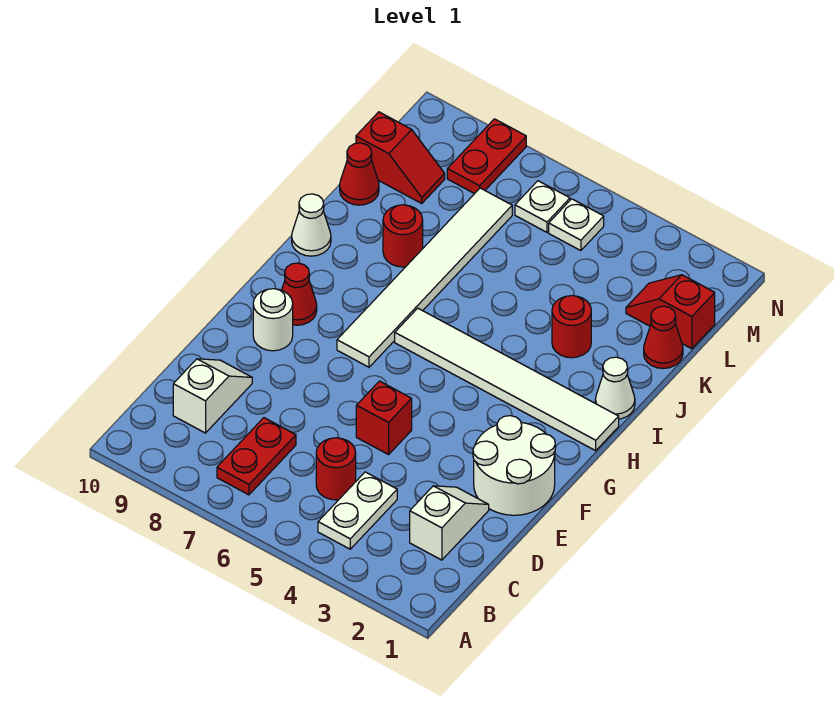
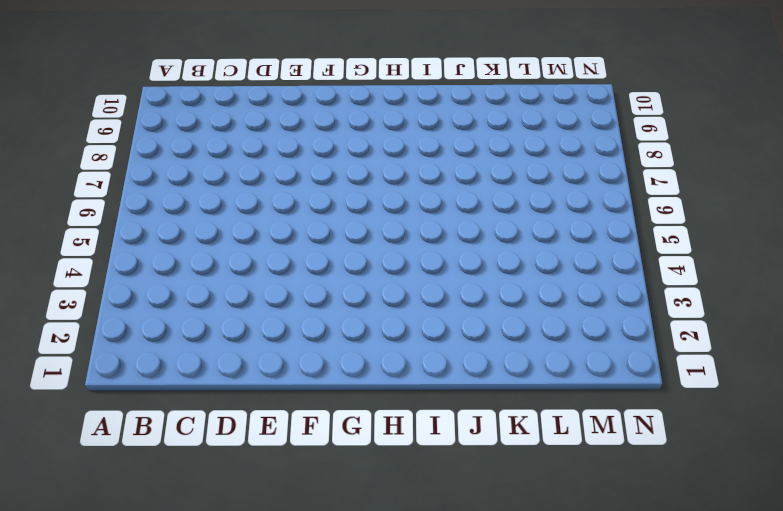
none -> white plate B4:C4 level 1
none -> red plate B7:C7 level 1
none -> white slope C2:D2 level 1 top C

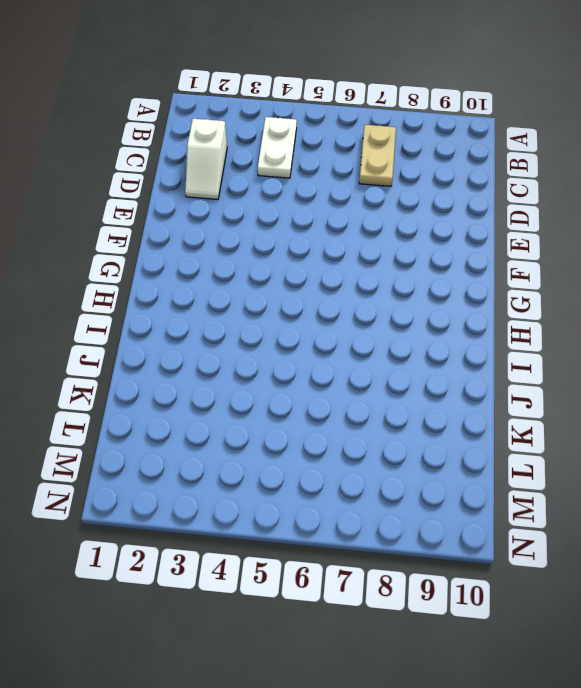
tan plate B7:C7 level 1 -> red plate B7:C7 level 1
none -> red round brick C5 level 1
none -> white slope C9:D9 level 1 top C
none -> white round brick E1:F2 level 1

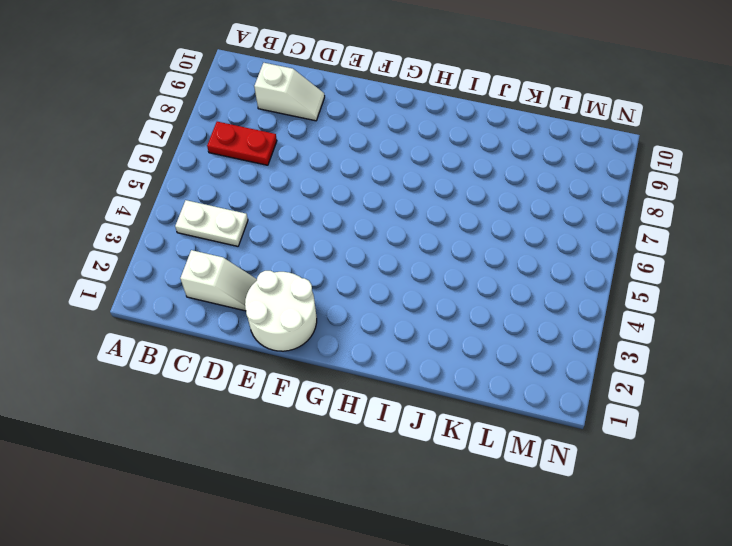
none -> red round brick C5 level 1
none -> red brick E5 level 1
none -> white round brick F9 level 1

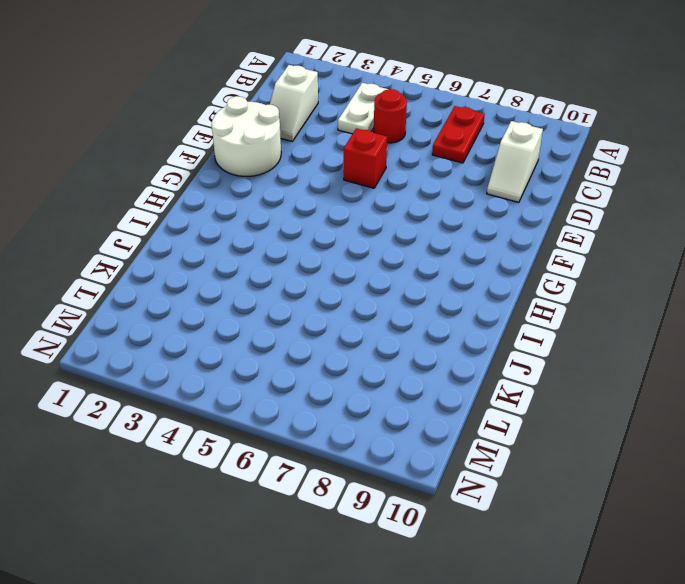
none -> white round brick F9 level 1
none -> white tile G7:L7 level 1
none -> red cone G9 level 1

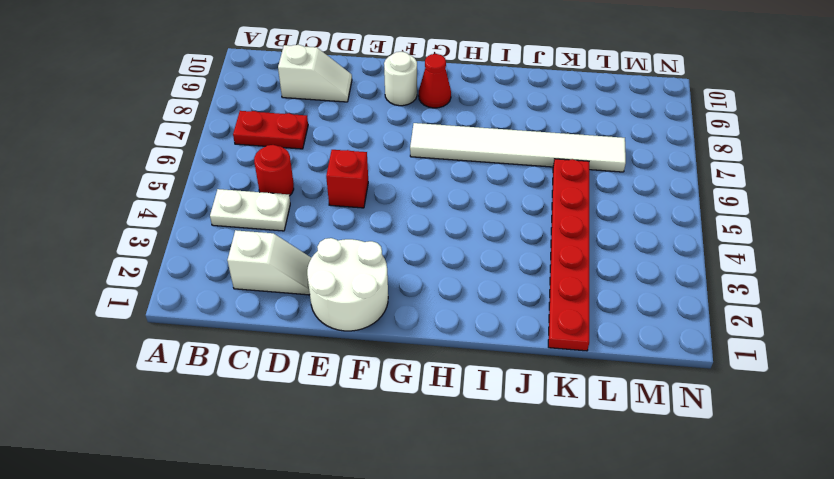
red plate K1:K6 level 1 -> red cone K1 level 1
none -> white tile H1:H6 level 1
none -> white cone I1 level 1
none -> white cone I10 level 1

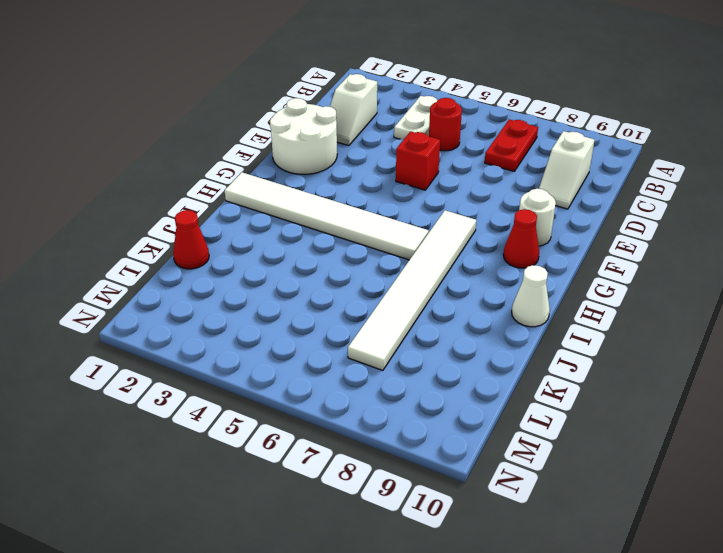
none -> white cone I1 level 1
none -> red round brick J3 level 1
none -> red round brick J8 level 1

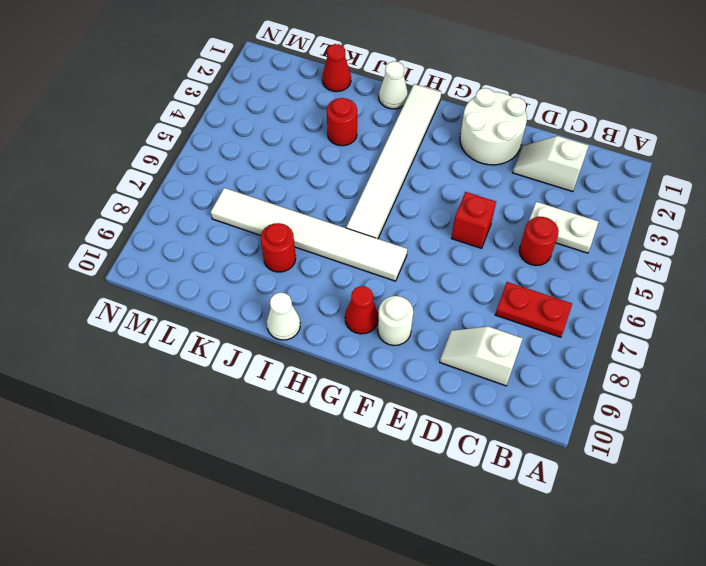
none -> red cone K10 level 1
none -> red slope L1:L2 level 1 top 1
none -> red slope L9:L10 level 1 top 10

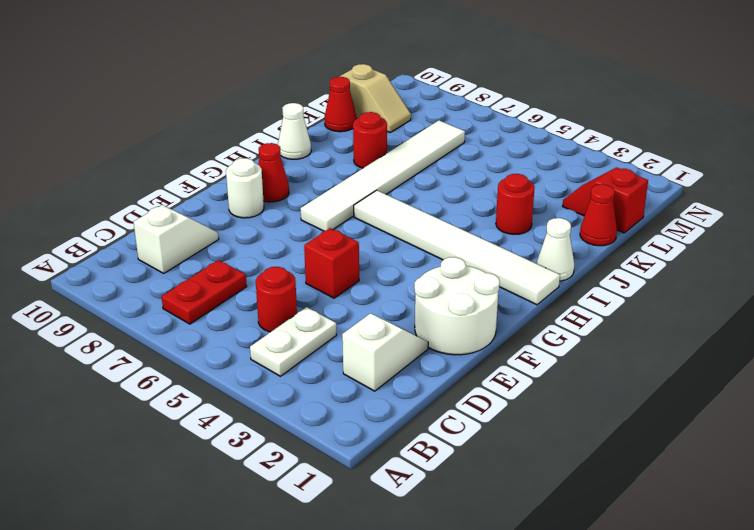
tan slope L9:L10 level 1 top 10 -> red slope L9:L10 level 1 top 10
none -> white plate M5 level 1
none -> white plate M6 level 1
none -> red plate M8:N8 level 1

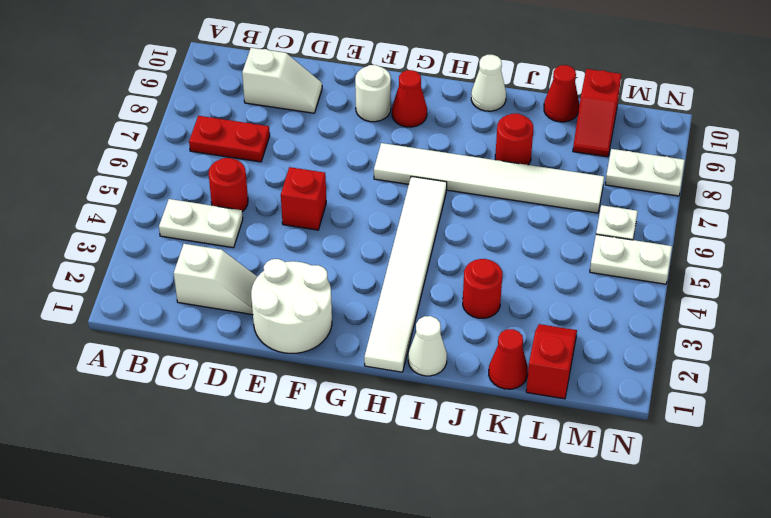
white plate M5:N5 level 1 -> white plate M5 level 1
white plate M8:N8 level 1 -> red plate M8:N8 level 1

